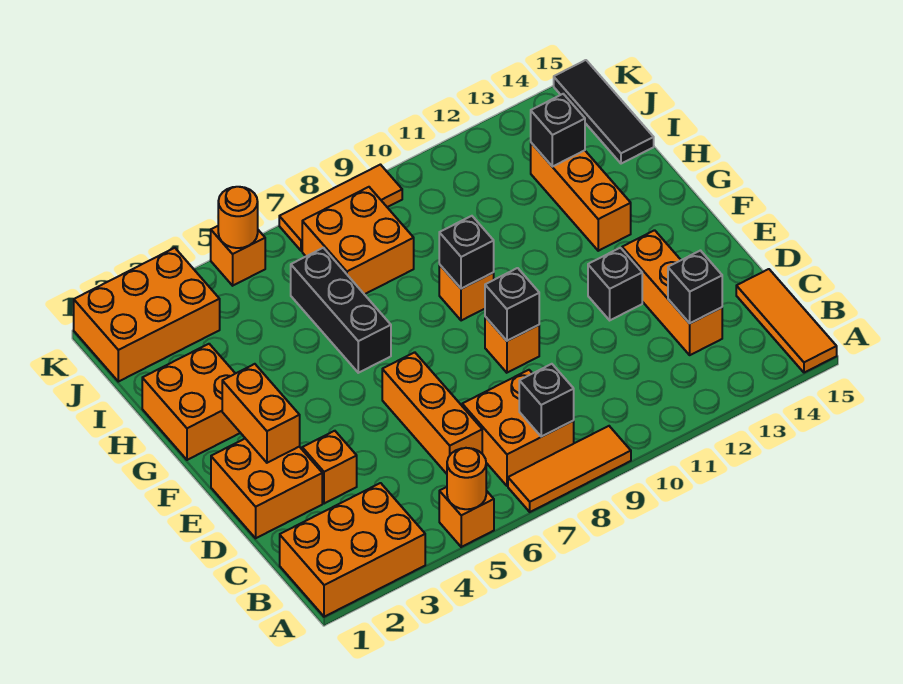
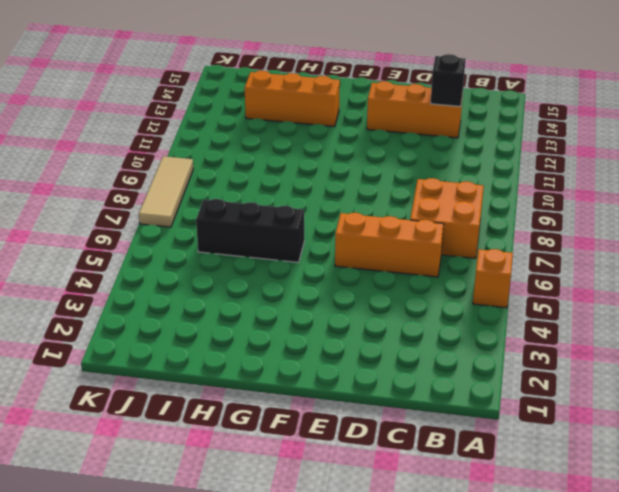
tan tile K7:K9 level 1 -> orange tile K7:K9 level 1
none -> orange brick A1:B3 level 1
none -> orange tile A7:A9 level 1
none -> orange tile A15:C15 level 1

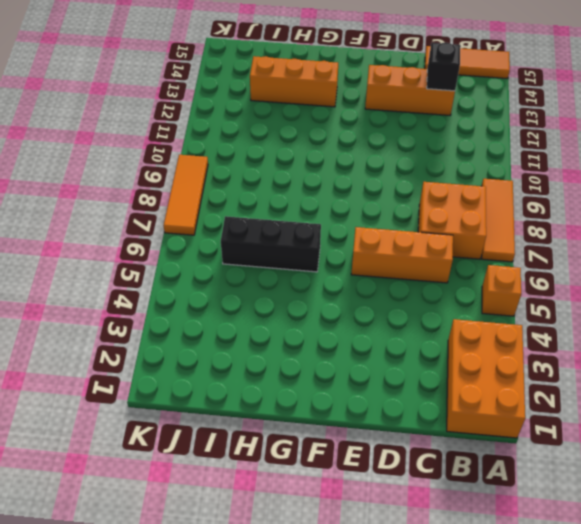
none -> orange brick D1:E2 level 1
none -> orange brick D3 level 1
none -> orange brick E9 level 1

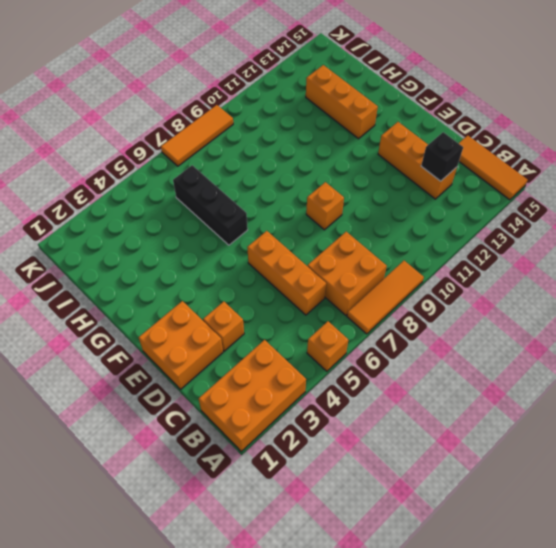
none -> black brick E12 level 1
none -> orange brick G1:H2 level 1
none -> orange brick G9 level 1

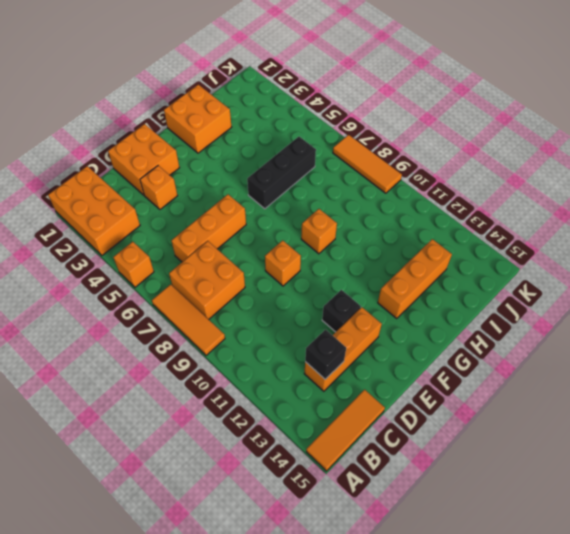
none -> orange brick I7:J8 level 1
none -> black tile I15:K15 level 1
none -> orange brick J1:K3 level 1

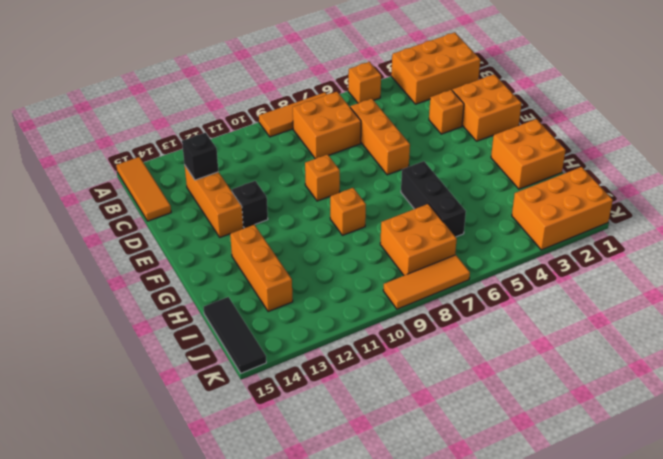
none -> orange brick K5 level 1
none -> orange round brick A5 level 2
none -> black brick B8 level 2

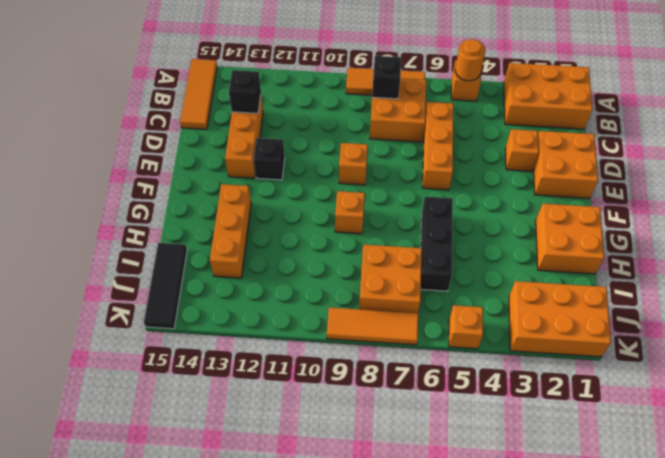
none -> orange brick E2:F2 level 2
none -> black brick E9 level 2
none -> black brick G9 level 2

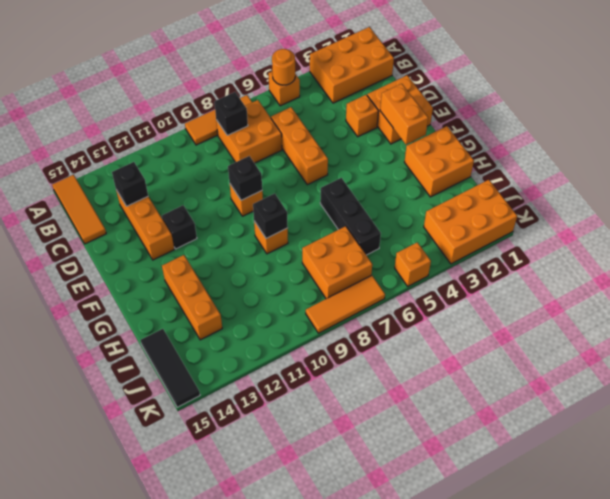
none -> black brick I13 level 2
none -> orange round brick K5 level 2

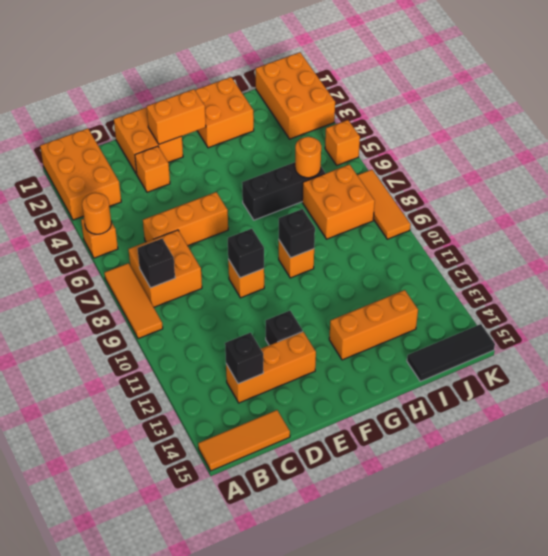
orange round brick I6 level 2 -> orange round brick K5 level 2
none -> black brick I13 level 2

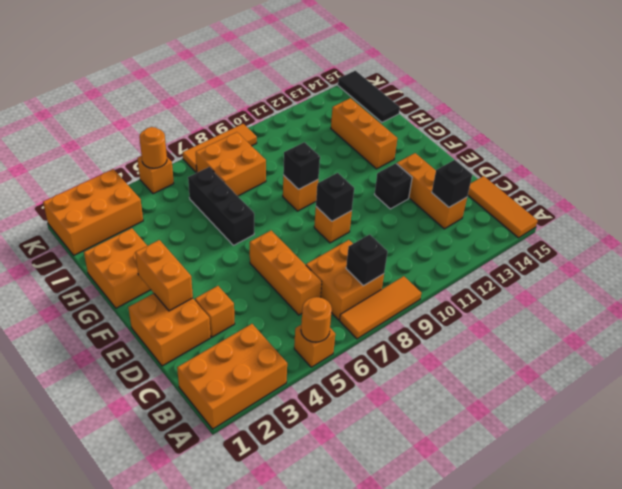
none -> black brick I13 level 2

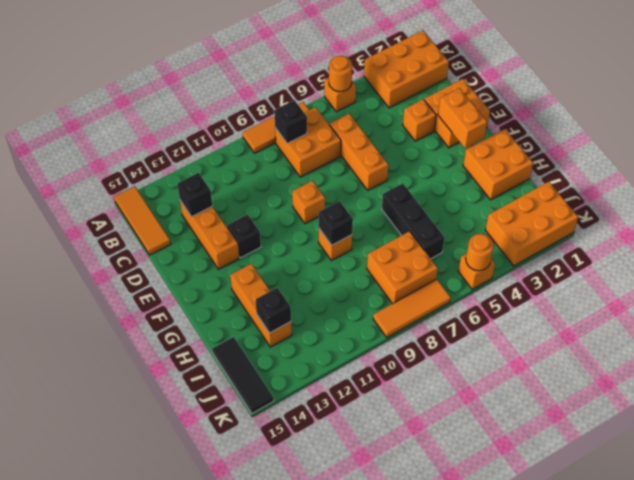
none -> black brick E9 level 2

